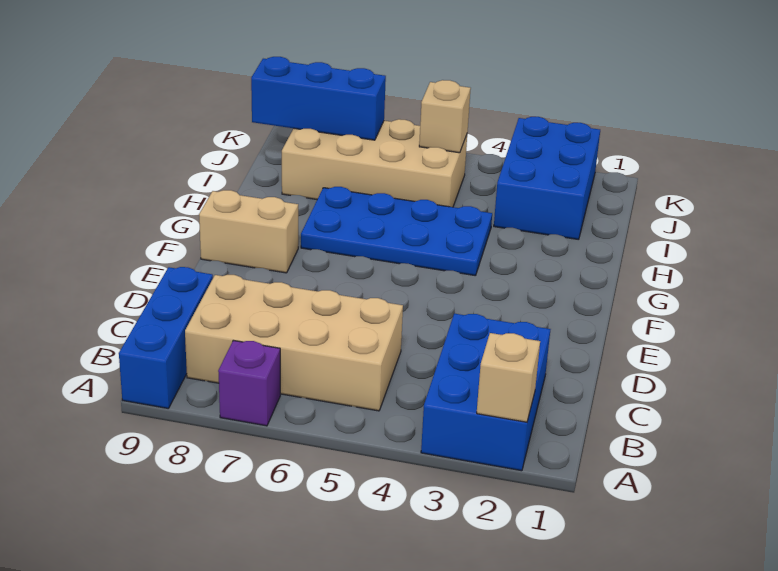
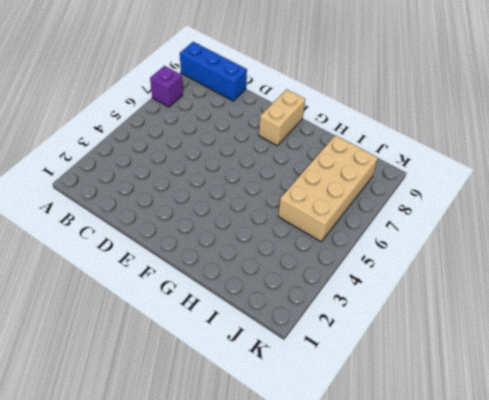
none -> blue brick A2:C3 level 1
none -> tan brick B5:C8 level 1

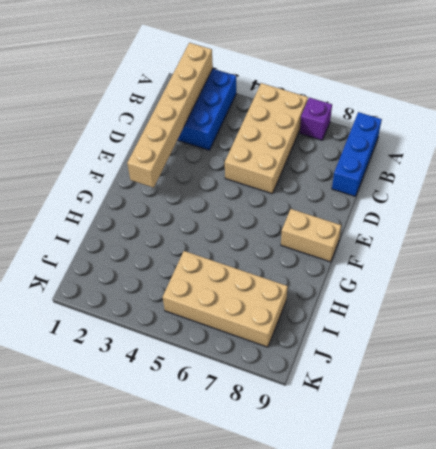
tan brick A2:F2 level 2 -> tan brick A2 level 2
tan brick A5:D6 level 1 -> tan brick B5:C8 level 1
none -> blue plate G4:H7 level 1
none -> blue brick I2:K3 level 1

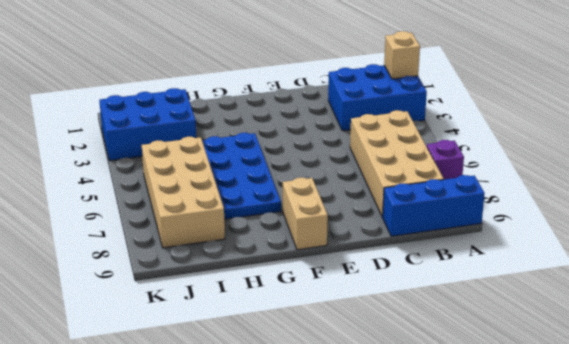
none -> tan brick J5 level 2
none -> blue brick J7:J9 level 2

